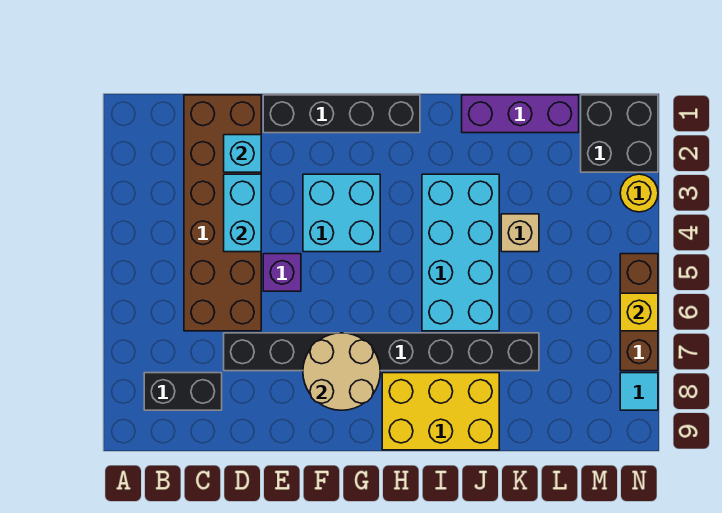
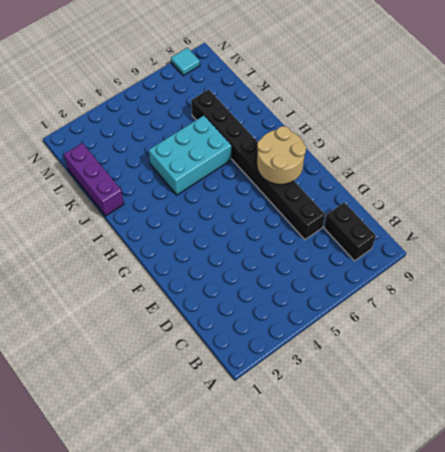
cyan brick I4:J6 level 1 -> cyan brick I3:J6 level 1
none -> brown brick C1:D6 level 1
none -> black brick E1:H1 level 1
none -> purple brick E5 level 1

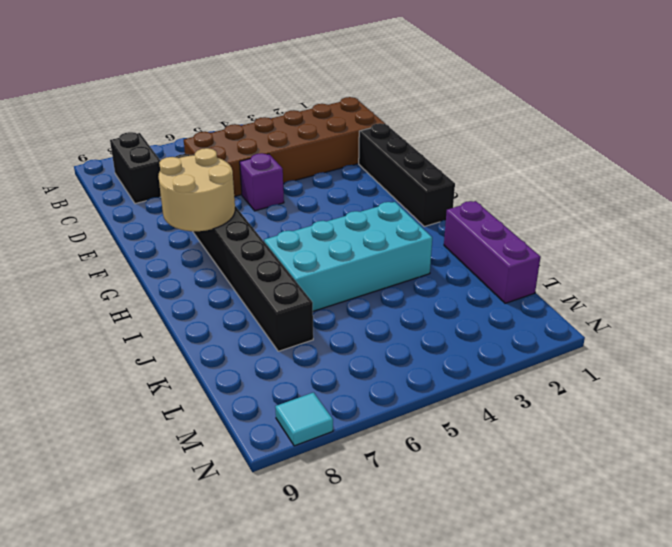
none -> cyan brick F3:G4 level 1
none -> yellow brick H8:J9 level 1
none -> tan brick K4 level 1

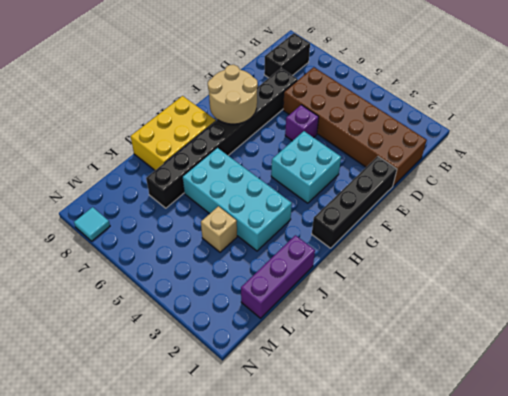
none -> black brick M1:N2 level 1
none -> yellow round brick N3 level 1
none -> brown brick N5:N7 level 1

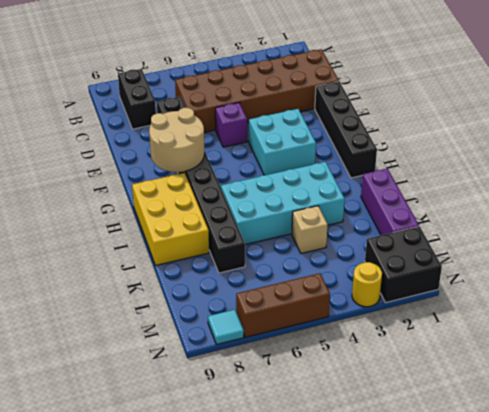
none -> cyan brick D2 level 2
none -> cyan brick D3:D4 level 2
none -> yellow brick N6 level 2

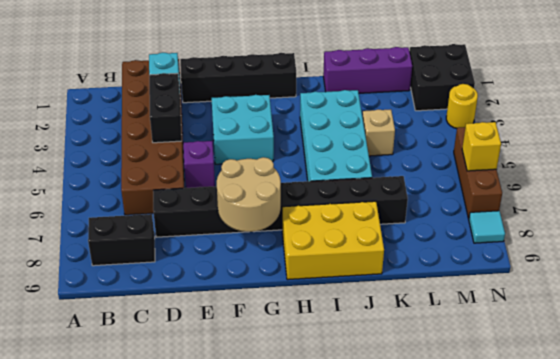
black brick D3:D4 level 2 -> cyan brick D3:D4 level 2

